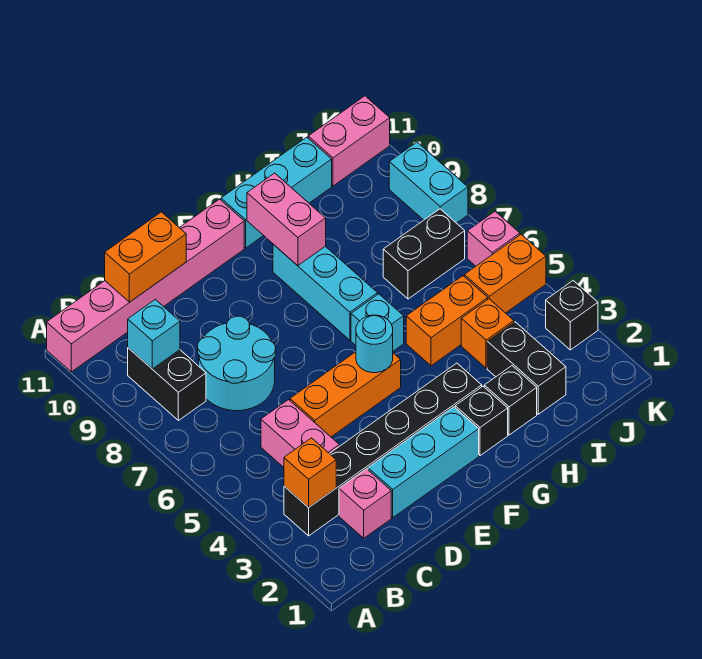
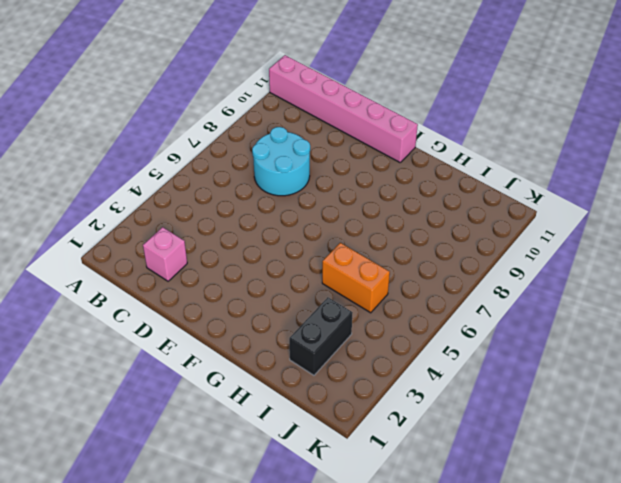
none -> black brick B3:G3 level 1
none -> black brick B8:B9 level 1
none -> pink brick C4:C5 level 1

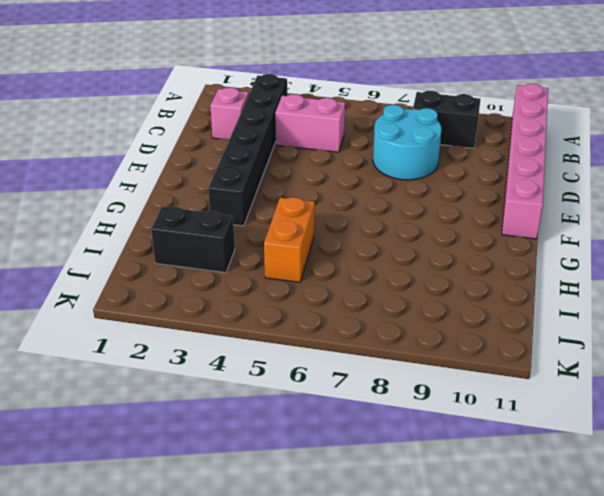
none -> cyan brick D2:F2 level 1
none -> orange brick D5:F5 level 1
none -> black brick G2 level 1

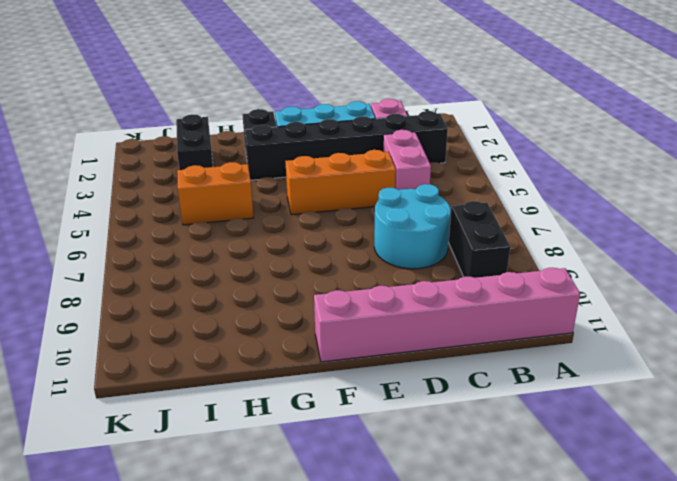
none -> cyan brick G6 level 1
none -> cyan brick G7:G9 level 1
none -> cyan brick G11:I11 level 1

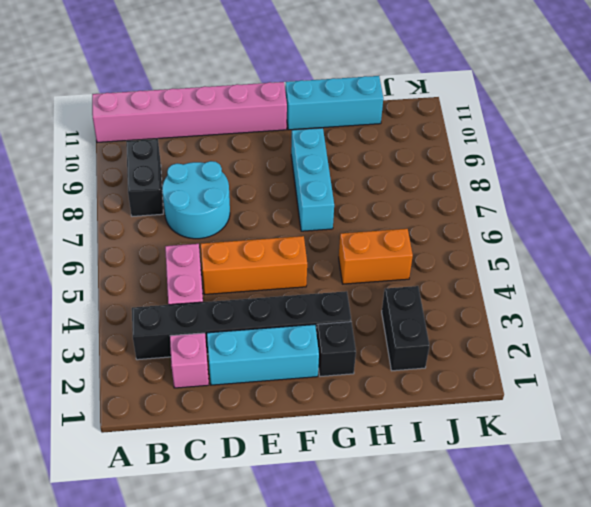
none -> cyan brick G6 level 1
none -> black brick H2 level 1
none -> orange brick I4 level 1

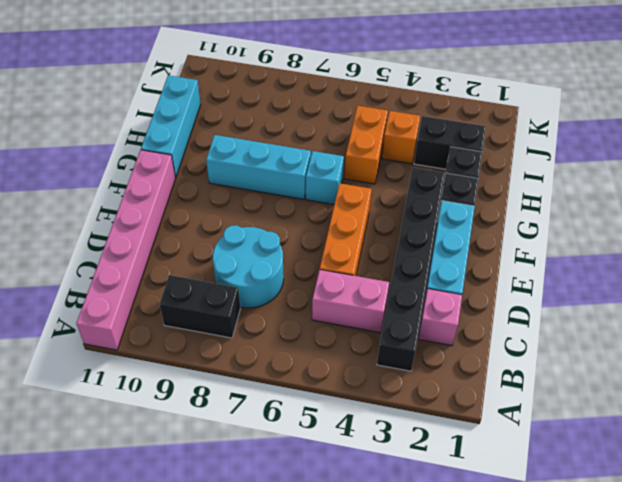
none -> black brick I7:J7 level 1
none -> orange brick J5:K5 level 1
none -> pink brick J11:K11 level 1

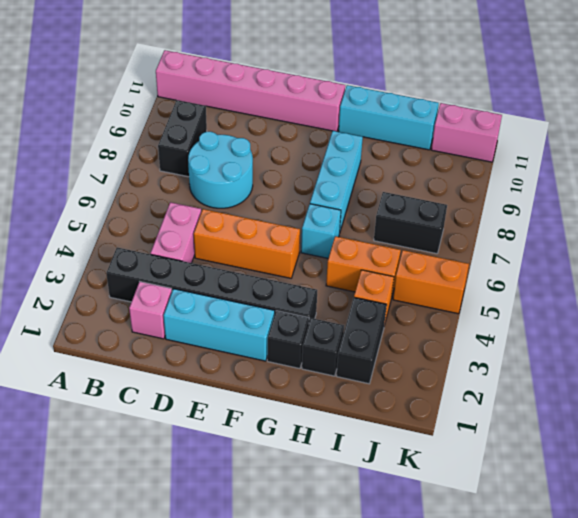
none -> black brick K3 level 1
none -> pink brick K6 level 1
none -> cyan brick K8:K9 level 1

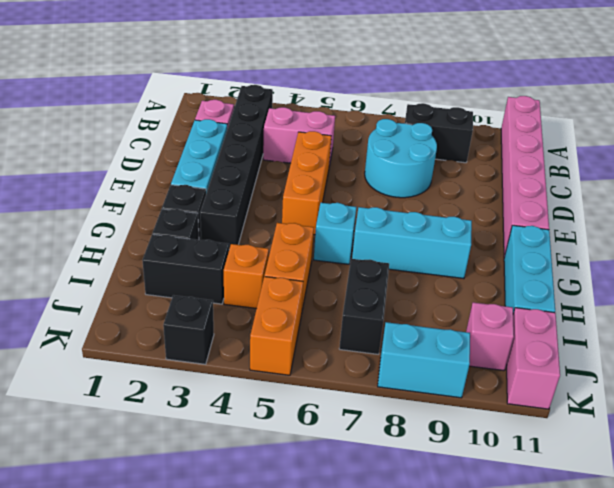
pink brick J10 level 1 -> pink brick K6 level 1
none -> orange brick B3 level 2
none -> cyan brick B9 level 2
none -> orange brick C11:D11 level 2

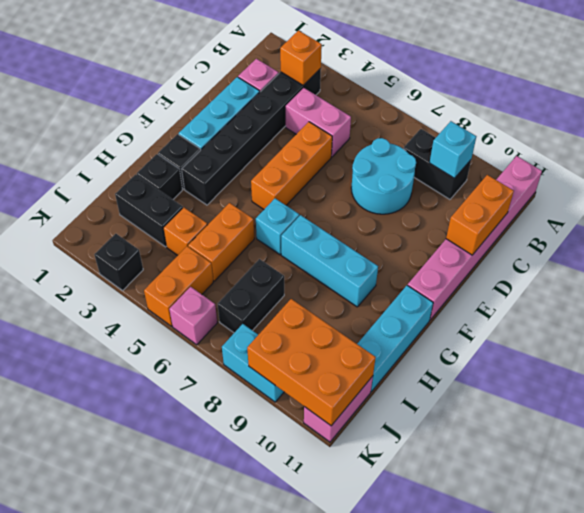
orange brick J9:K11 level 2 -> none
none -> cyan round brick F5 level 2
none -> pink brick G9:G10 level 2

